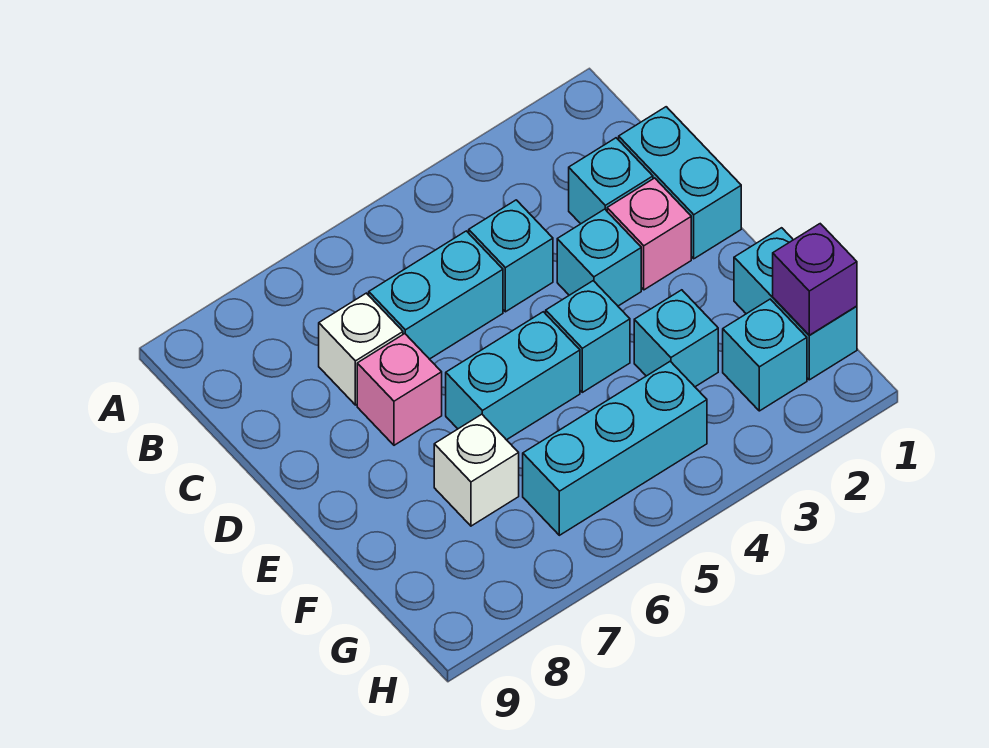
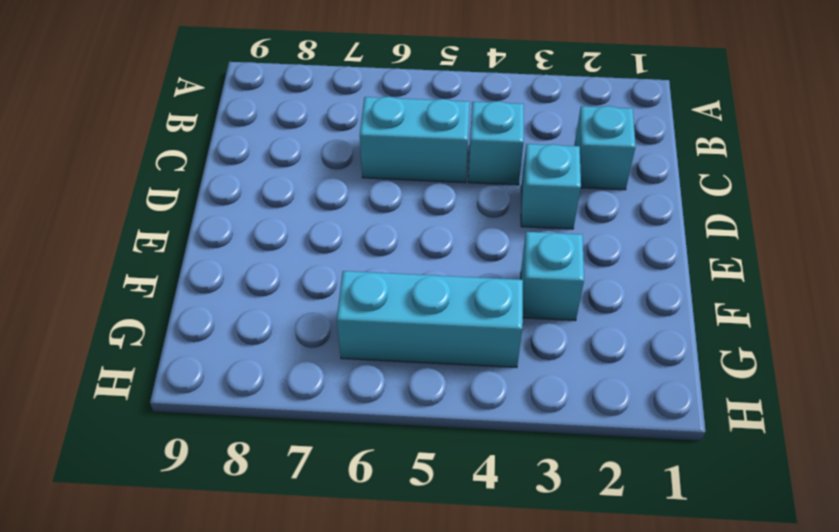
none -> cyan brick C1:D1 level 1
none -> white brick C7 level 1
none -> pink brick D2 level 1

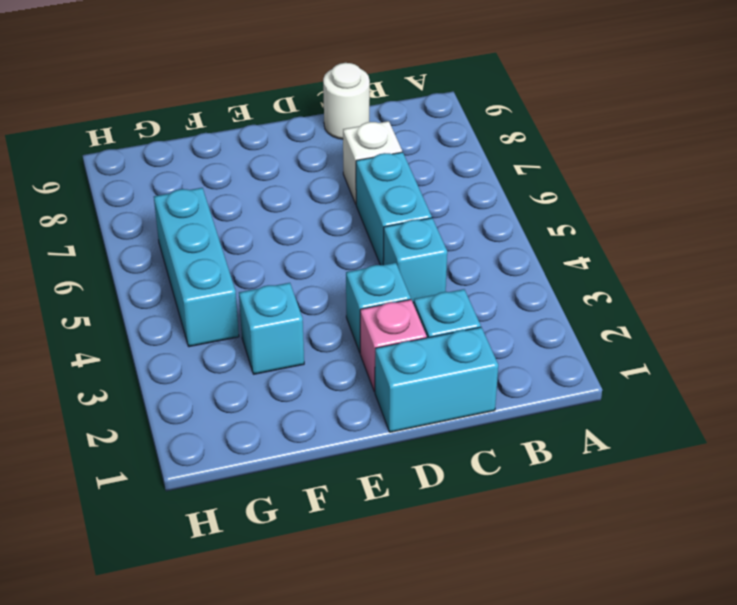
white round brick C9 level 1 -> none
none -> pink brick D7 level 1
none -> cyan brick E4 level 1
none -> cyan brick E5:E6 level 1

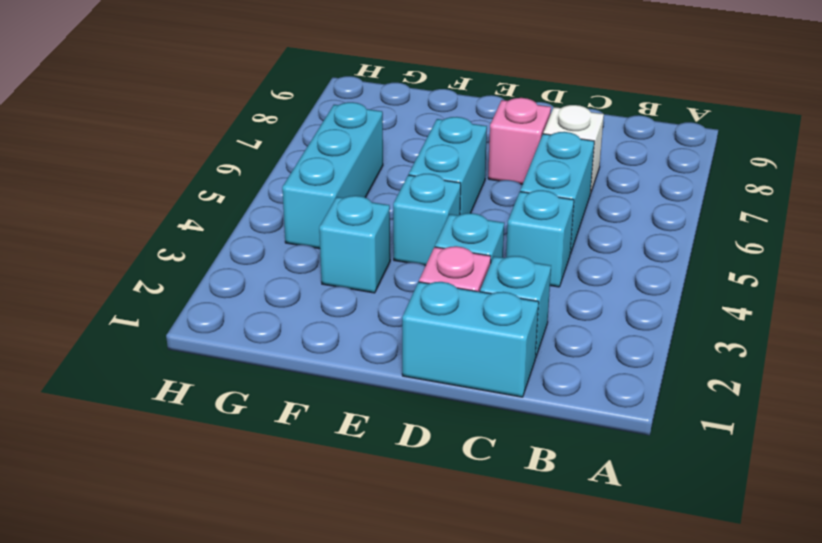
none -> cyan brick F1:G1 level 1
none -> white brick F7 level 1
none -> cyan brick G2 level 1

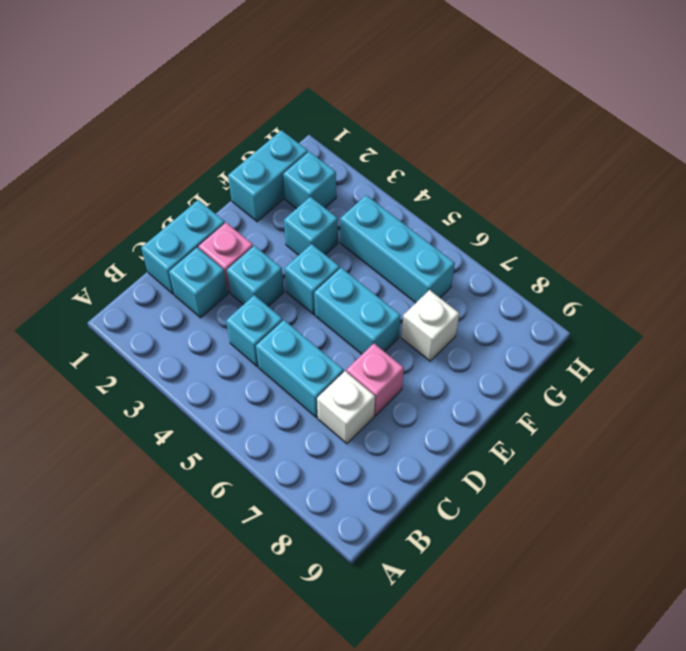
none -> purple brick G1 level 2

